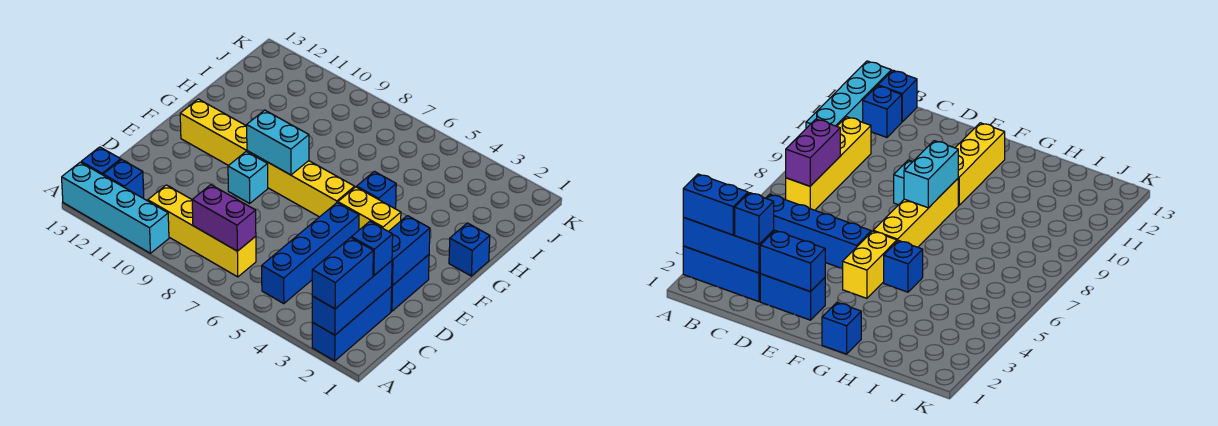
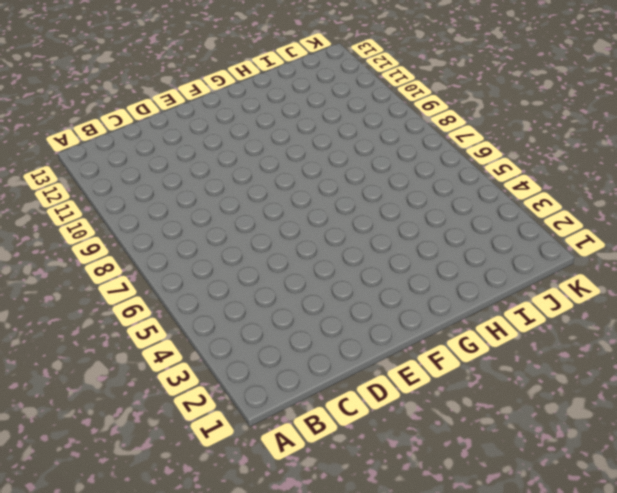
none -> blue brick A2:C2 level 1
none -> cyan brick A10:A13 level 1
none -> blue brick B5:E5 level 1

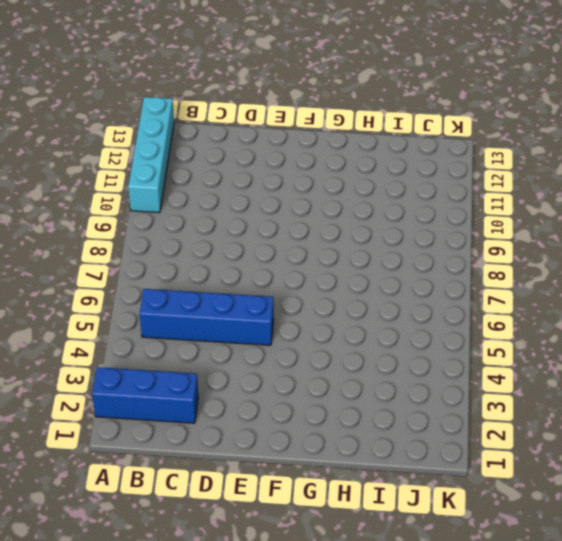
none -> yellow brick B7:B10 level 1
none -> blue brick B12 level 1
none -> blue brick B13 level 1

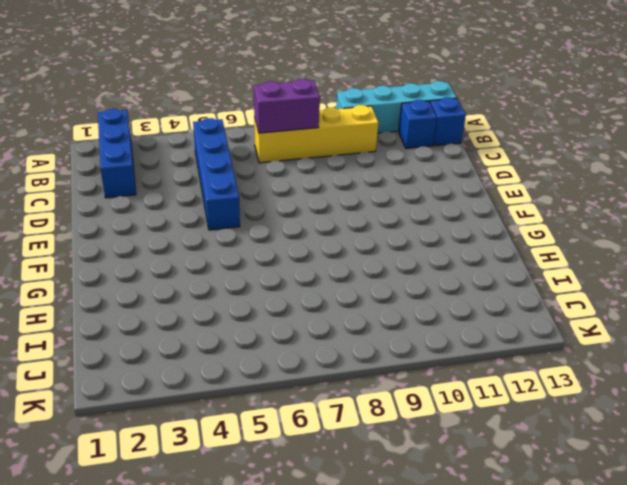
none -> blue brick D2:E2 level 1
none -> cyan brick E9 level 1
none -> yellow brick F4:F5 level 1

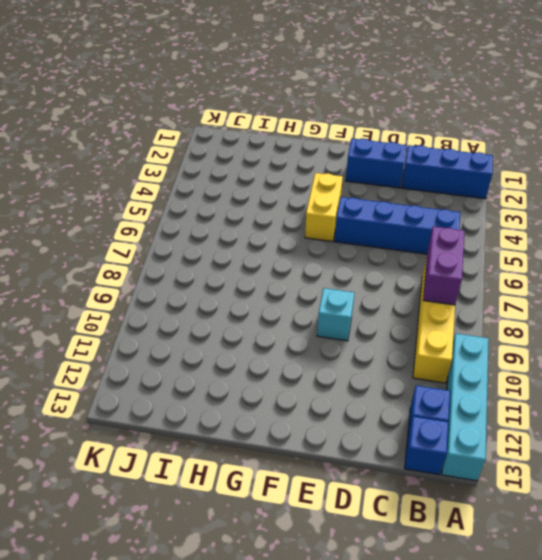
none -> yellow brick F6:F9 level 1
none -> yellow brick F10:F12 level 1
none -> blue brick G1 level 1

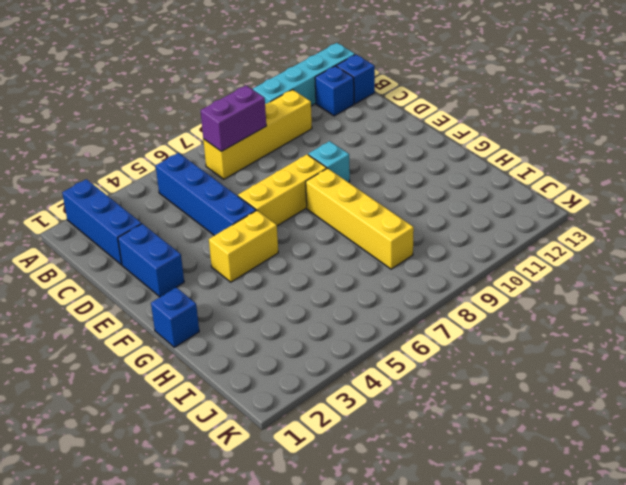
yellow brick E6:E8 level 1 -> yellow brick F10:F12 level 1
yellow brick F8:I8 level 1 -> yellow brick F6:F9 level 1
none -> blue brick G5 level 1
none -> blue brick A2:C2 level 2
none -> blue brick D2:E2 level 2

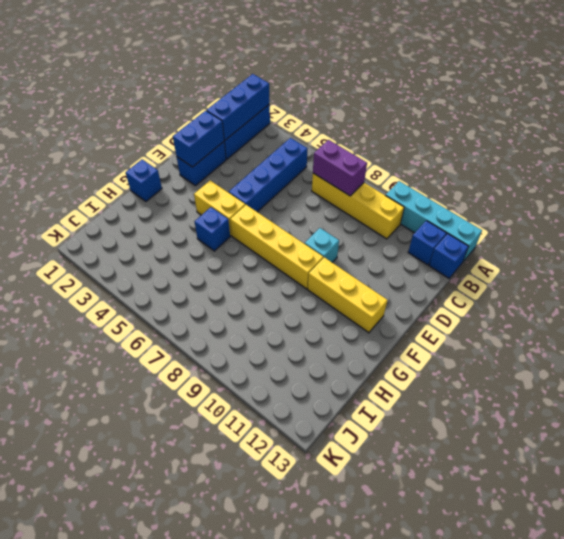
none -> cyan brick F8:F9 level 2
none -> blue brick A2:B2 level 3
none -> blue brick C2 level 3

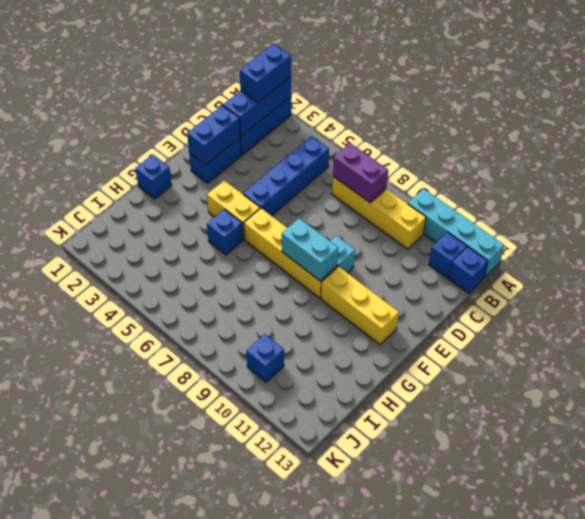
blue brick J10 level 1 -> blue brick C2 level 3

